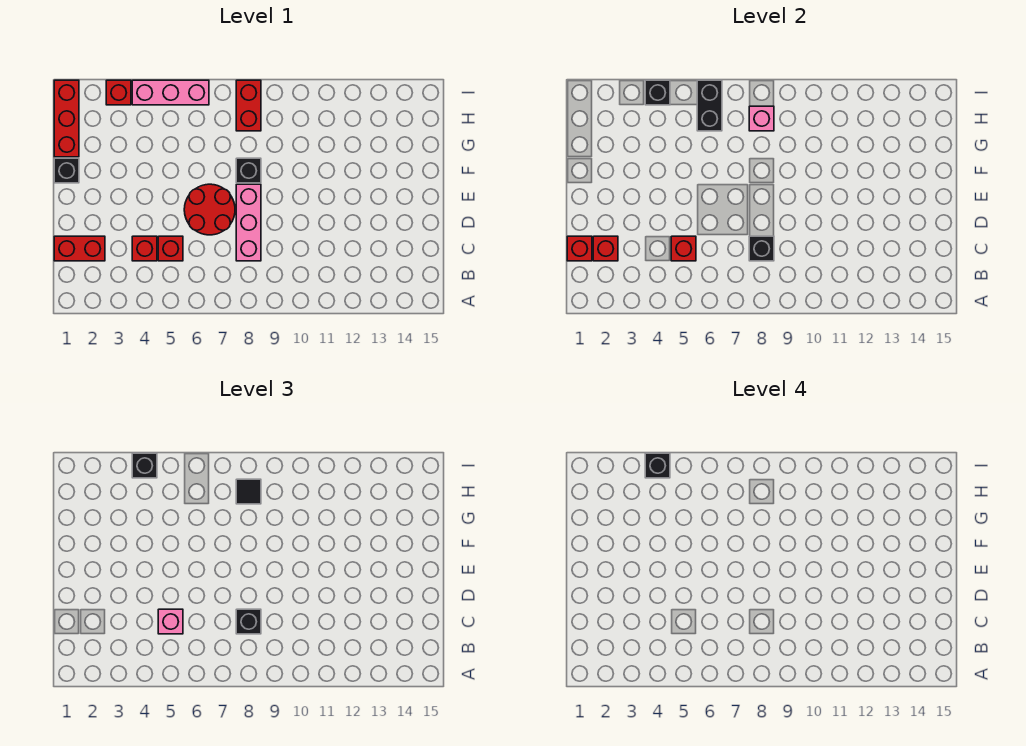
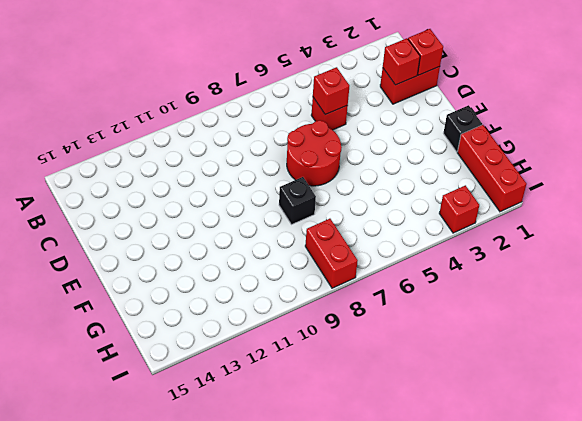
none -> red brick C4 level 1
none -> pink brick C8:E8 level 1
none -> pink brick I4:I6 level 1

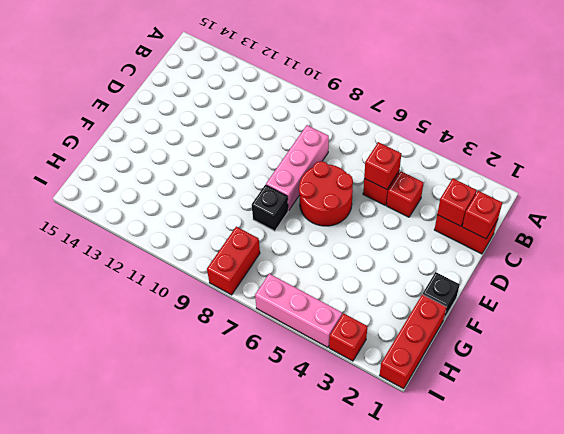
none -> black brick C8 level 2
none -> black brick H6:I6 level 2
none -> pink brick H8 level 2

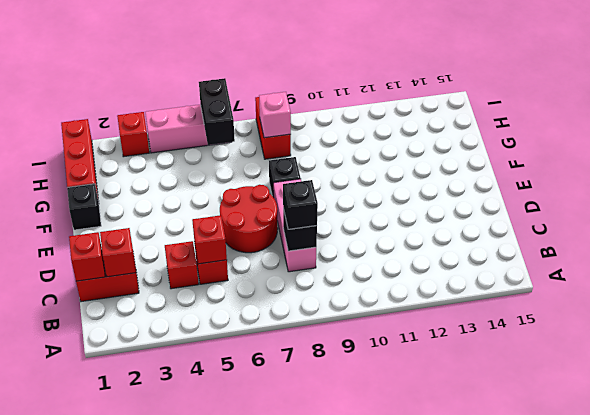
none -> black brick I4 level 2
none -> pink brick C5 level 3
none -> black tile H8 level 3

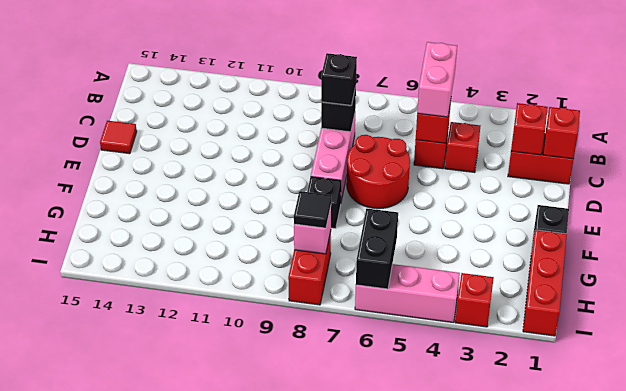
pink brick B5:C5 level 3 -> pink brick C5 level 3
red tile D15 level 1 -> none
none -> black brick I4 level 2
none -> black brick I4 level 3
none -> black brick I4 level 4

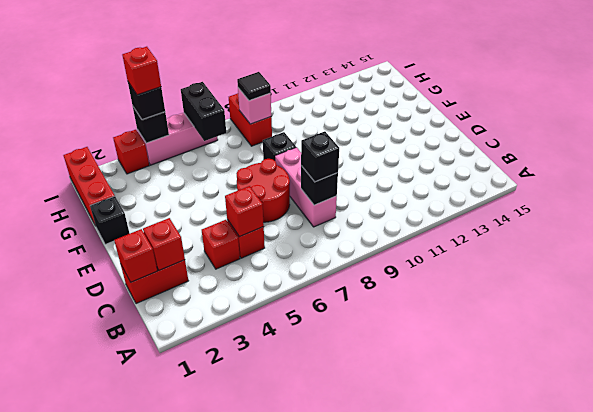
red brick I4 level 4 -> black brick I4 level 4
none -> pink brick C5 level 3

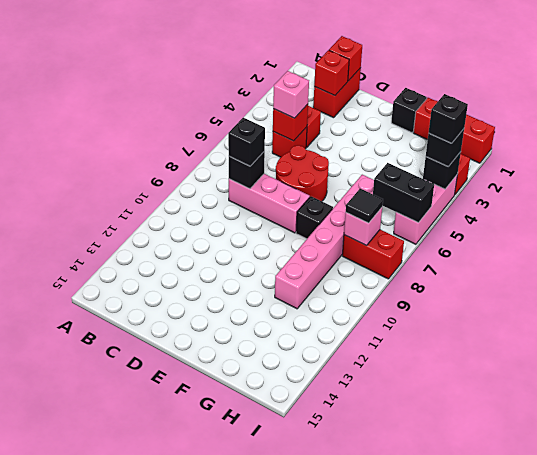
pink brick G6:G11 level 1 -> none

